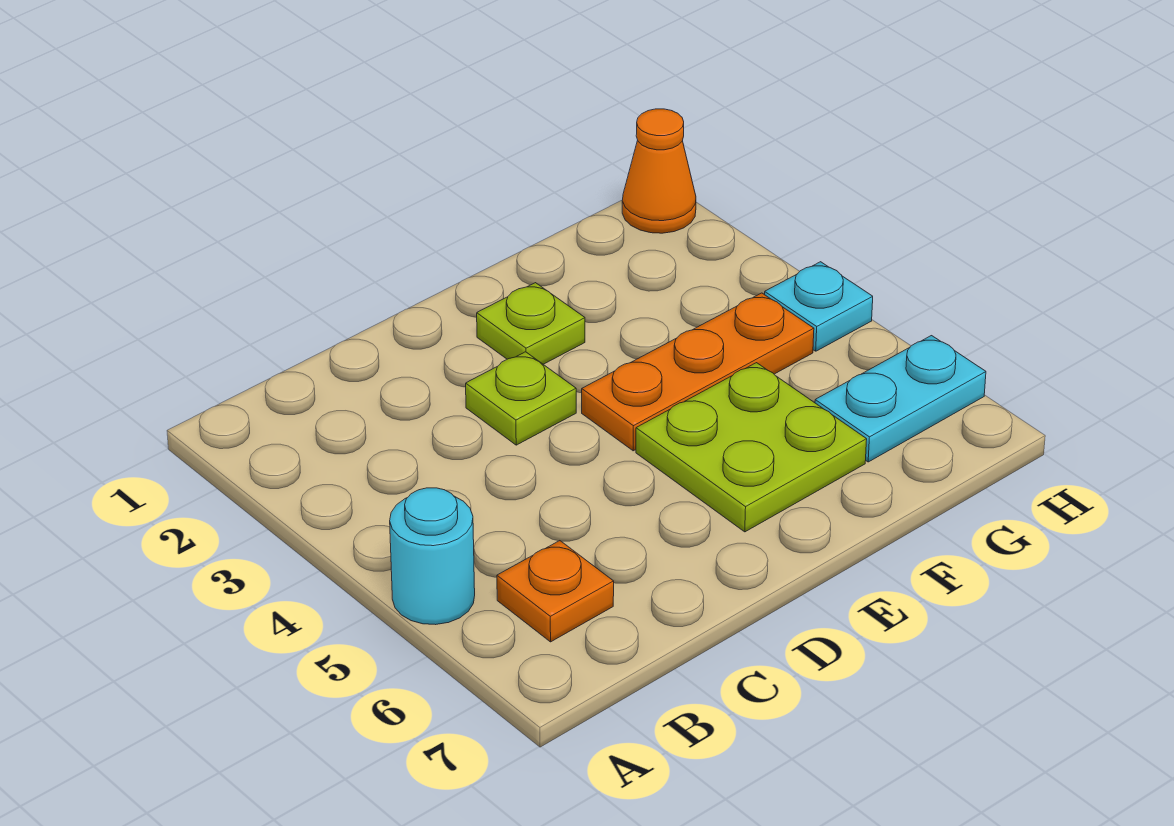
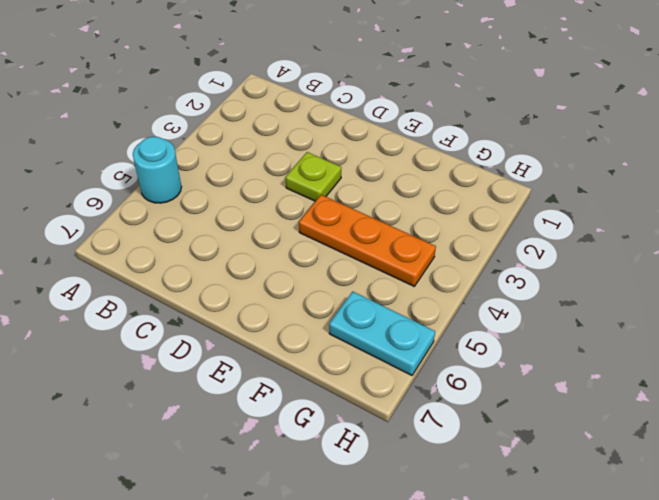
none -> orange plate B6 level 1
none -> lime plate E2 level 1

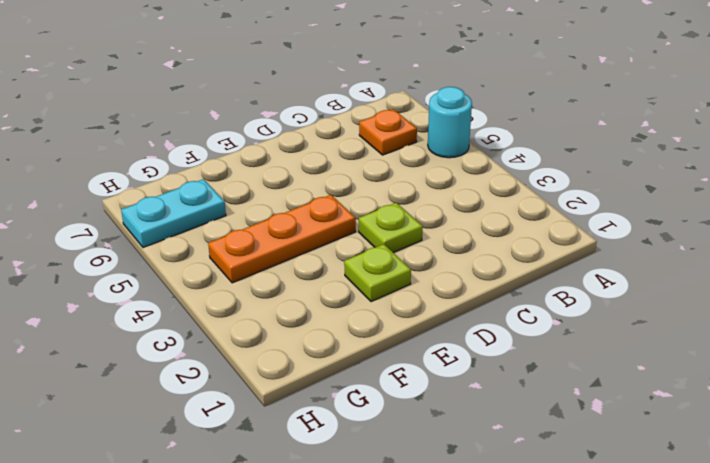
none -> lime plate E5:F6 level 1
none -> orange cone H1 level 1

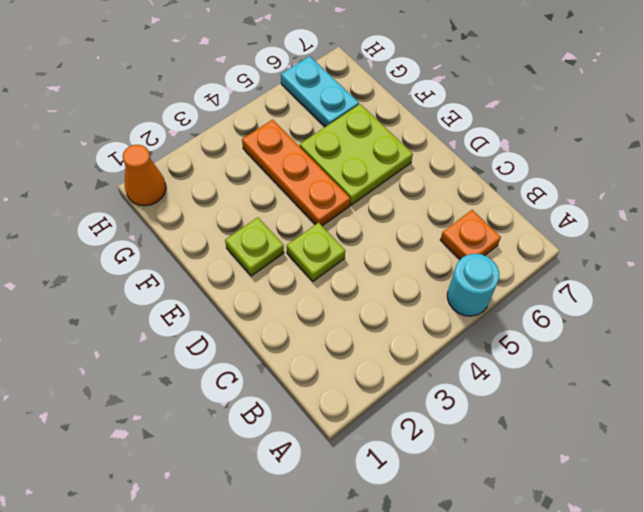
none -> cyan plate H4 level 1

